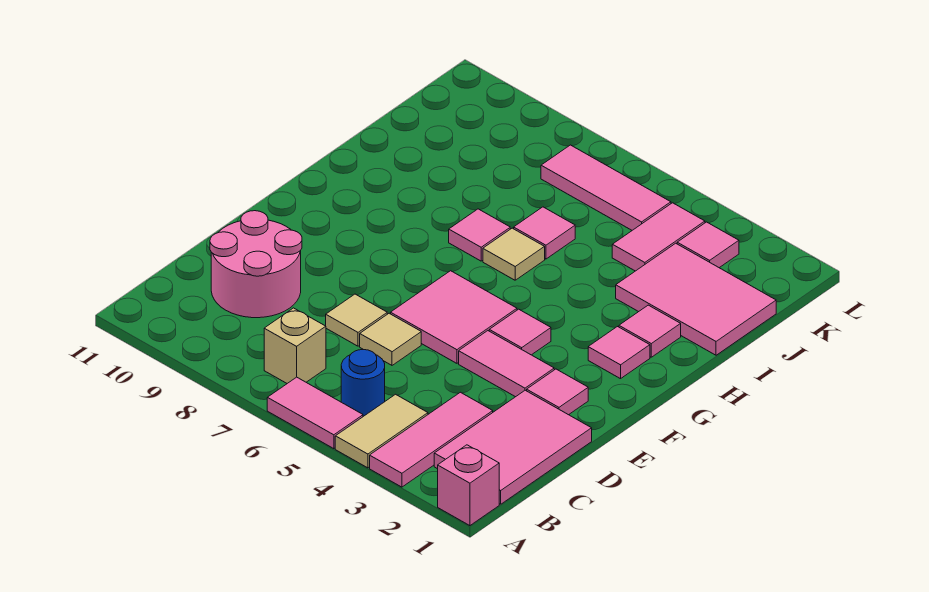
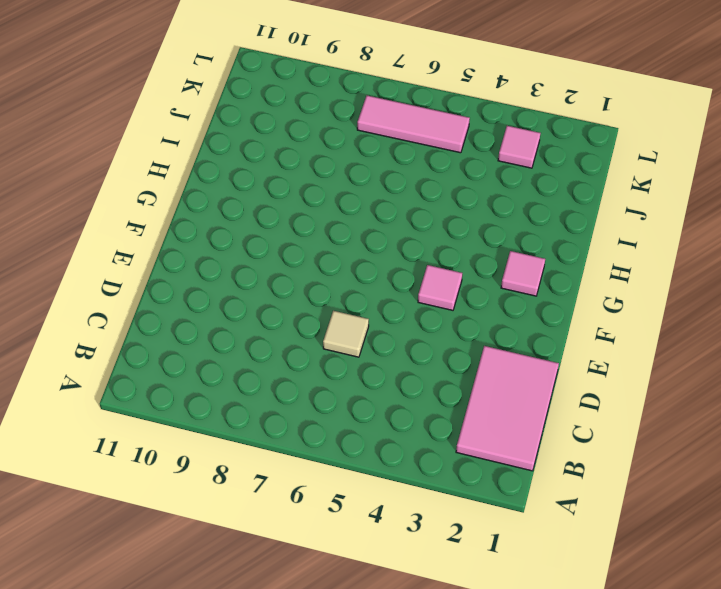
none -> pink brick A1 level 1
none -> pink tile A3:C3 level 1
none -> tan tile A4:B4 level 1

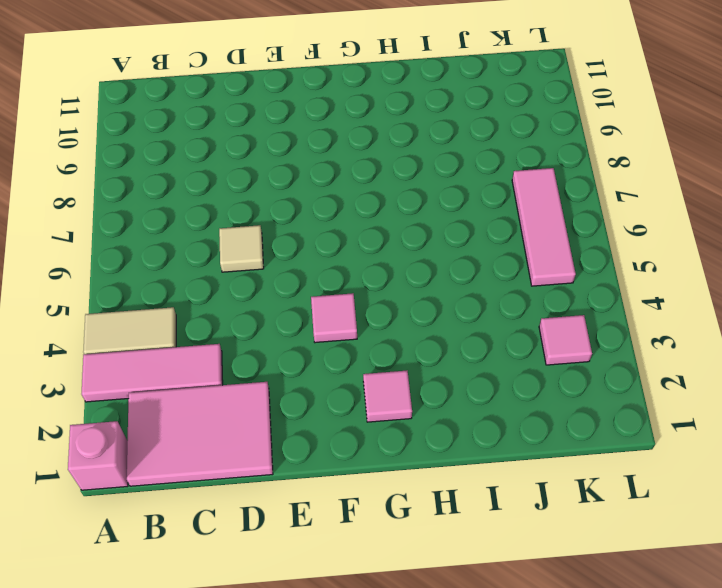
none -> pink tile A5:A6 level 1
none -> blue round brick B5 level 1
none -> tan brick B7 level 1

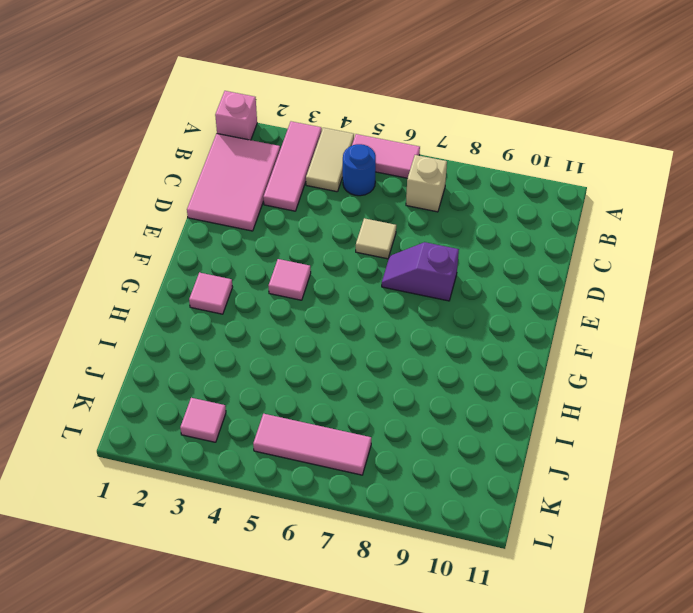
purple slope E7:E8 level 1 top 8 -> none
none -> pink round brick C9:D10 level 1
none -> tan tile D7 level 1
none -> pink tile E2 level 1

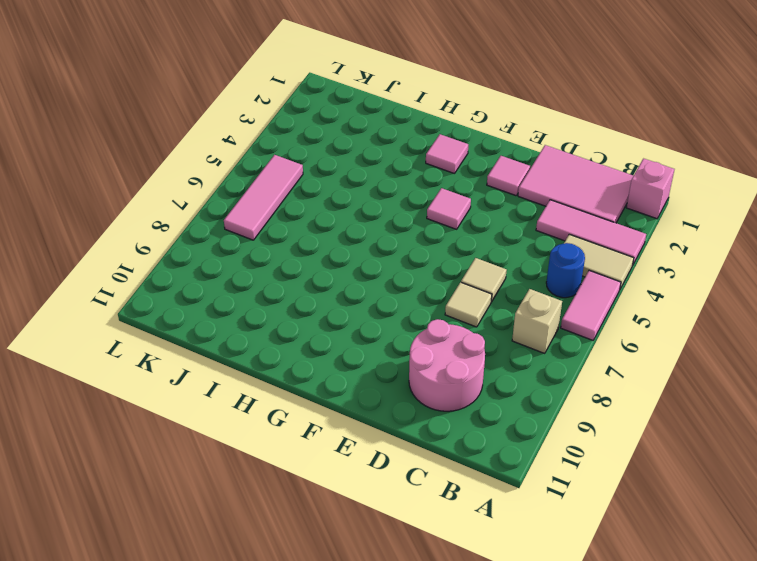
none -> pink tile E3:E4 level 1
none -> pink tile E5:F6 level 1
none -> pink tile H2 level 1

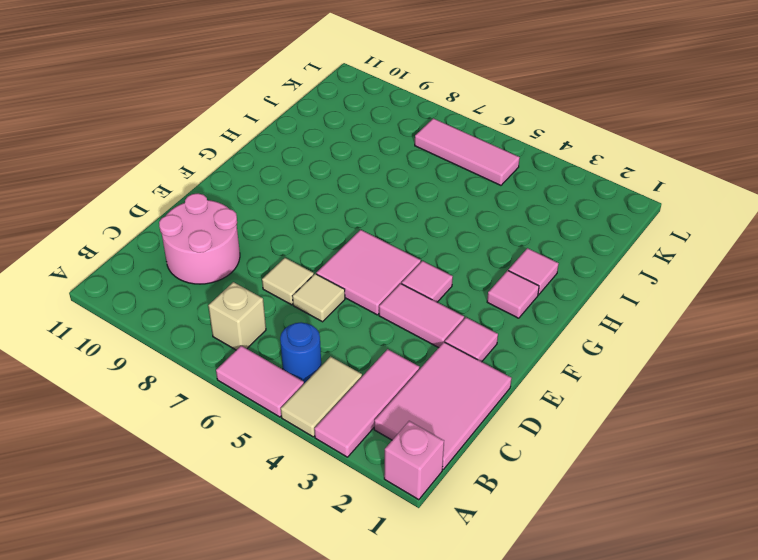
none -> tan tile H6 level 1
none -> pink tile H7 level 1
none -> pink tile I1:J3 level 1

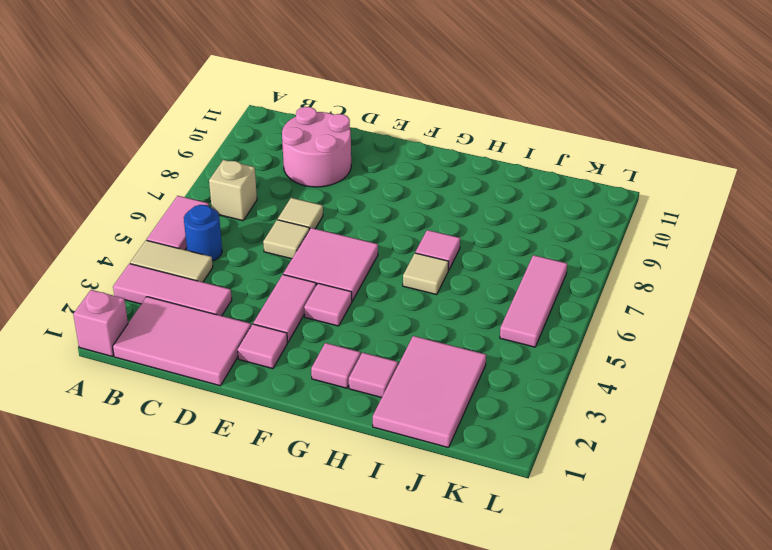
none -> pink tile I6 level 1
none -> pink tile J4:K4 level 1
none -> pink tile K3 level 1

